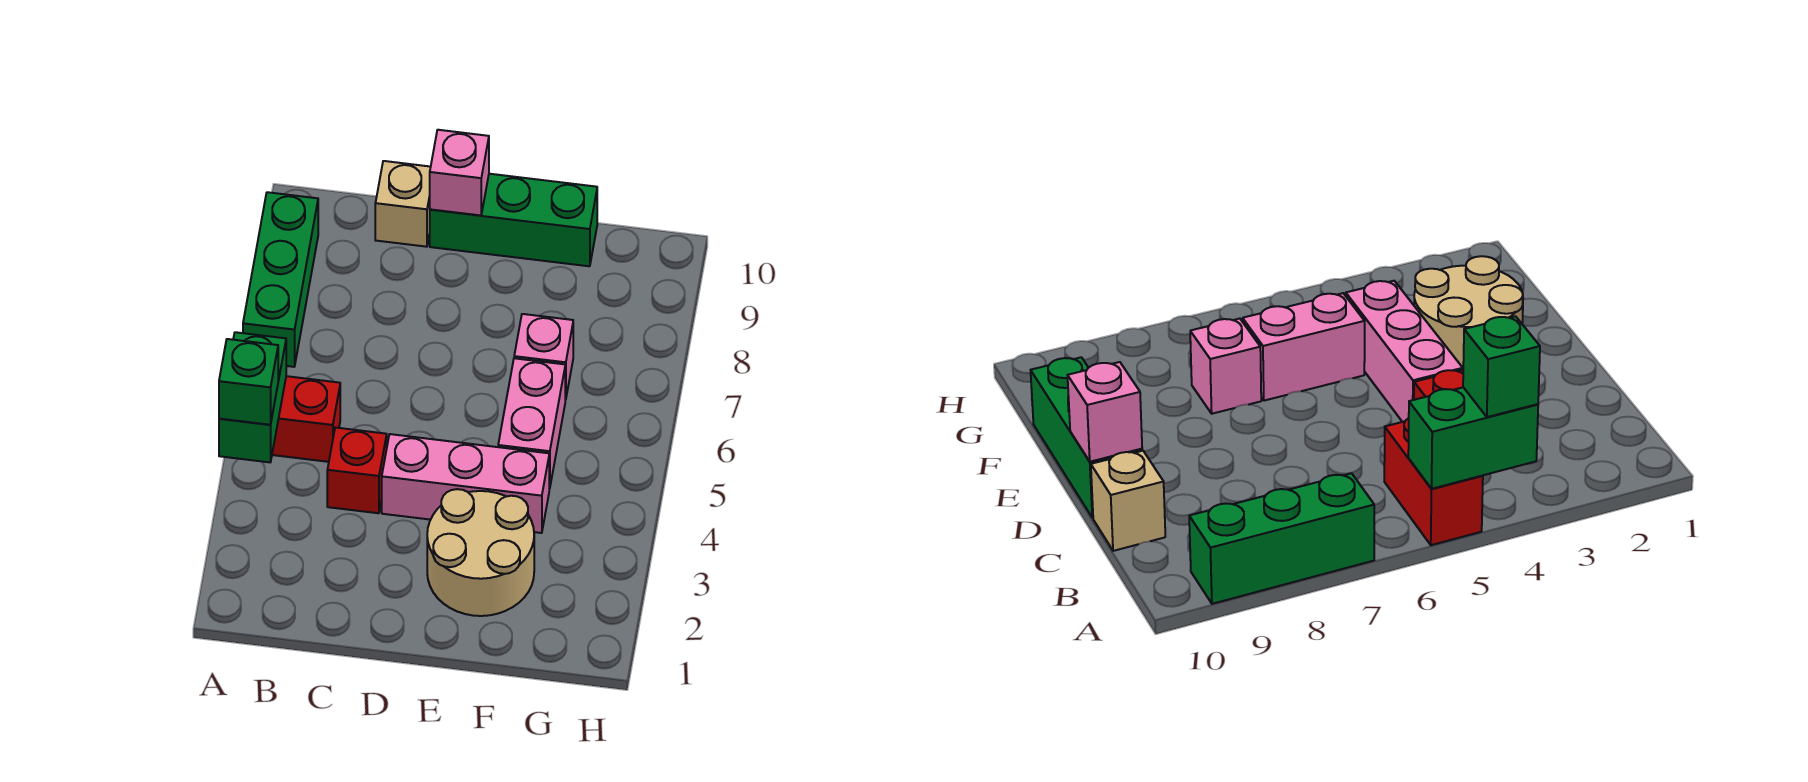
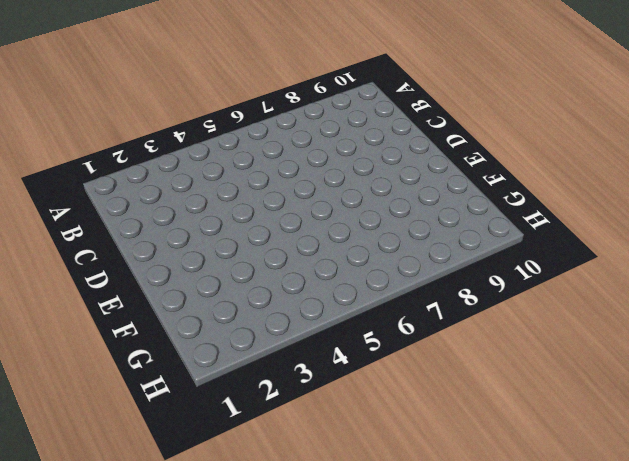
none -> red brick A5:B5 level 1
none -> green brick A7:A9 level 1
none -> red brick C4 level 1

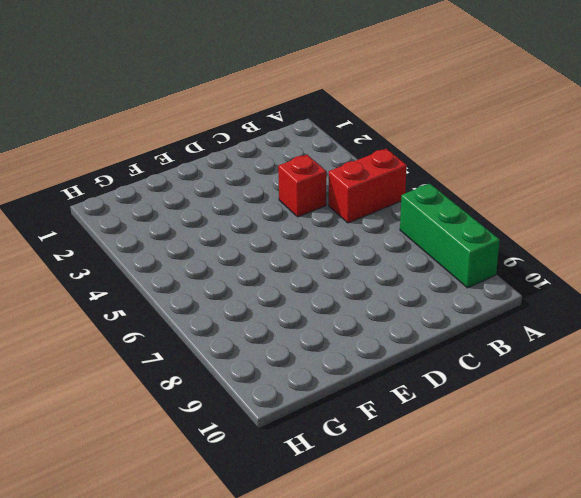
none -> tan brick C10 level 1
none -> pink brick D4:F4 level 1
none -> green brick D10:F10 level 1

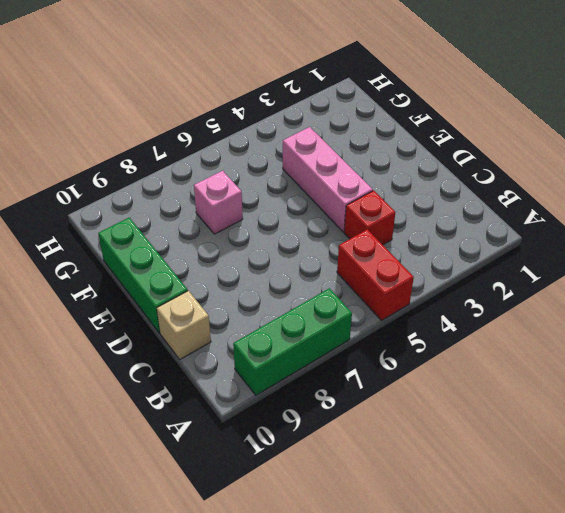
none -> tan round brick E2:F3 level 1
none -> pink brick F5:F6 level 1
none -> green brick A4:A5 level 2

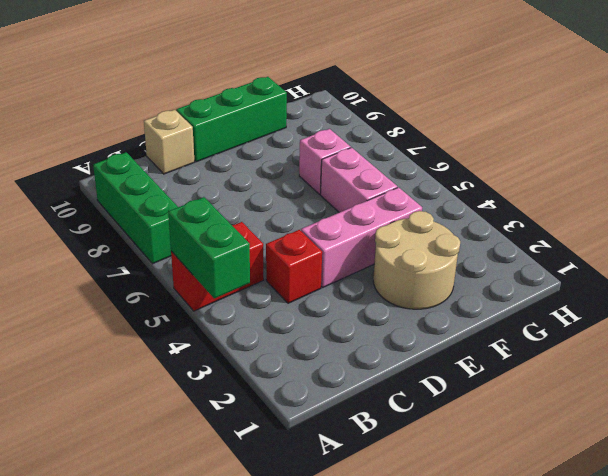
none -> pink brick D10 level 2
none -> green brick A4 level 3

